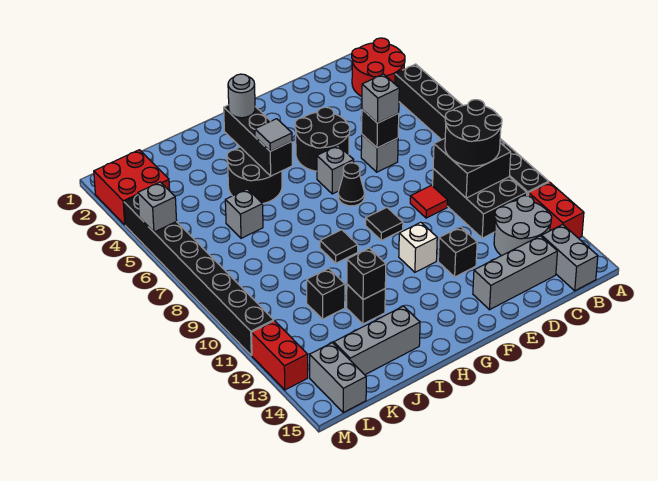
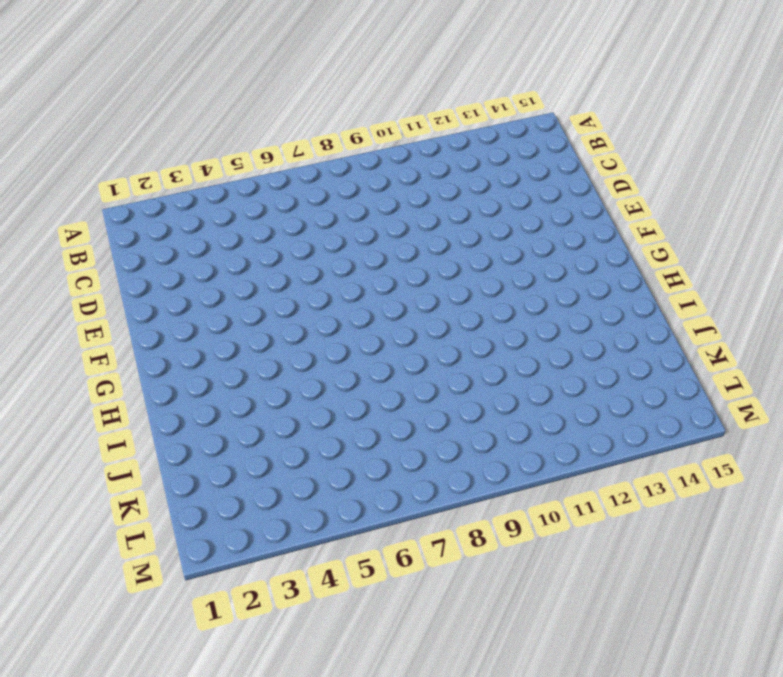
none -> red round brick A2:B3 level 1
none -> black brick A4:A11 level 1
none -> red brick A12:A13 level 1
none -> black brick B9:C11 level 1

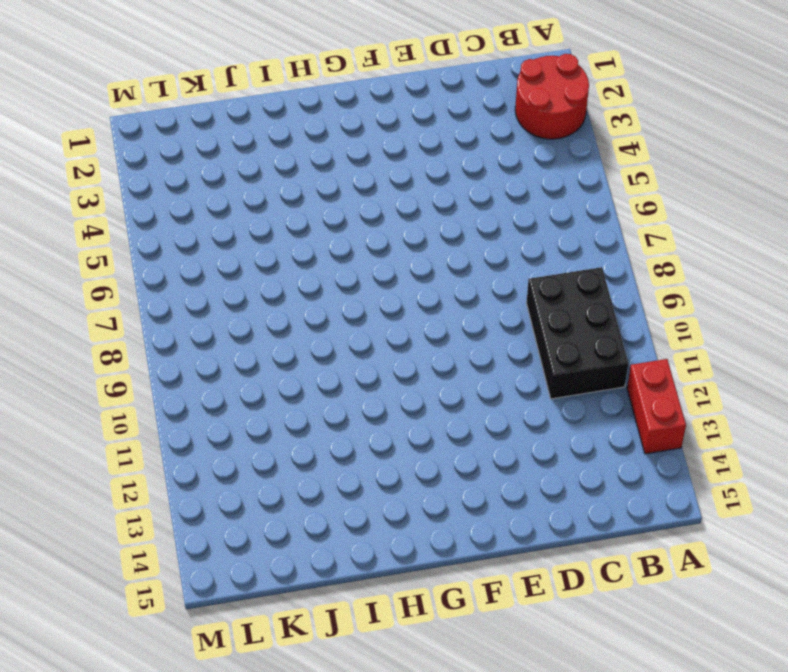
none -> black brick A4:A11 level 1
none -> grey round brick B12:C13 level 1
none -> grey brick B14:B15 level 1
none -> grey brick C14:E14 level 1

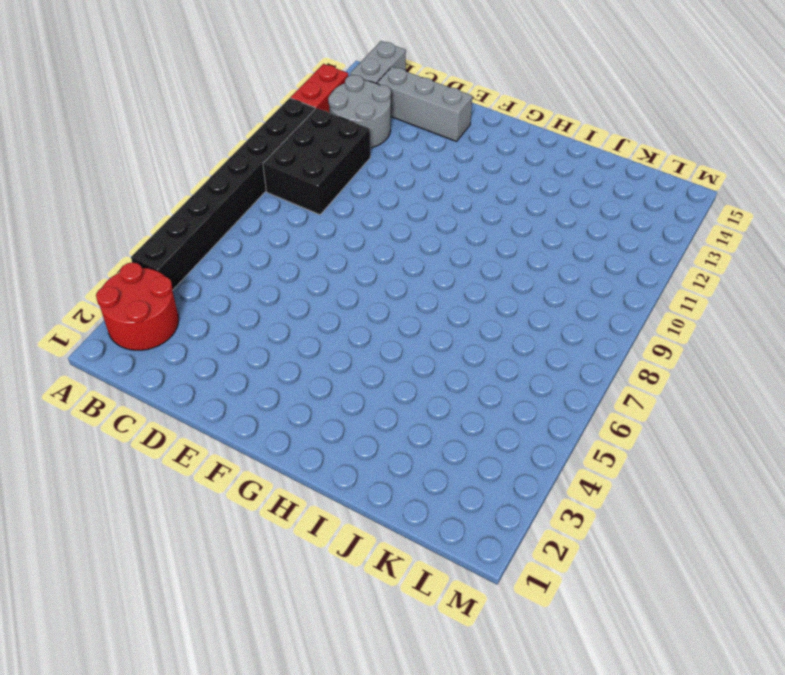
none -> grey brick D6 level 1
none -> red tile D9 level 1
none -> black round brick E4:F5 level 1
none -> black brick E12 level 1

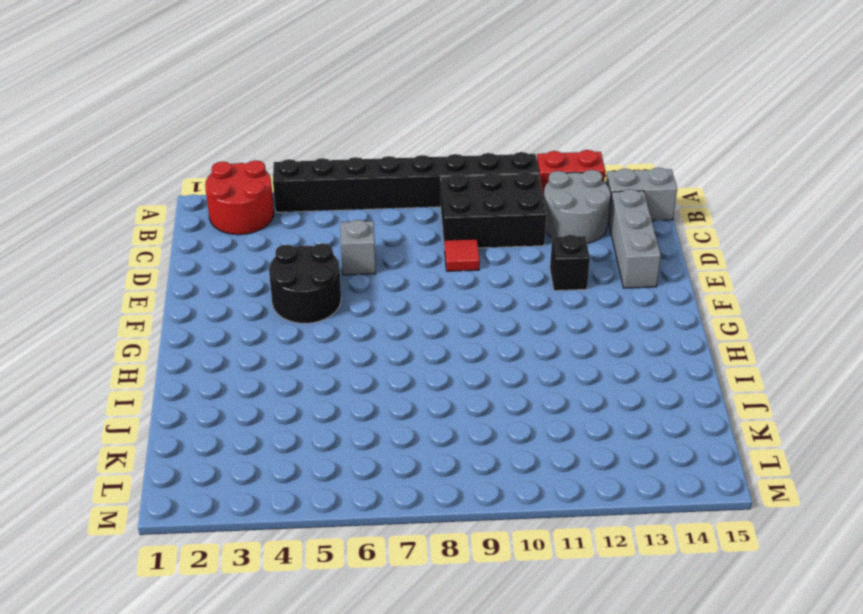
none -> grey brick F6 level 1
none -> black cone F7 level 1
none -> black tile F9 level 1
none -> white brick F11 level 1

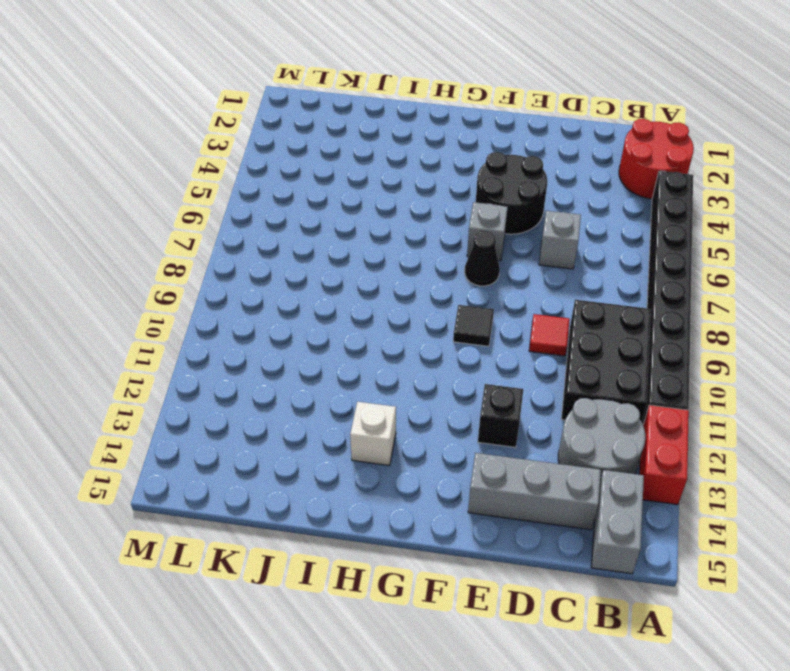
white brick H13 level 1 -> white brick F11 level 1
none -> black round brick H4:I5 level 1
none -> black tile H9 level 1
none -> black brick I12 level 1
none -> grey brick I14:K14 level 1

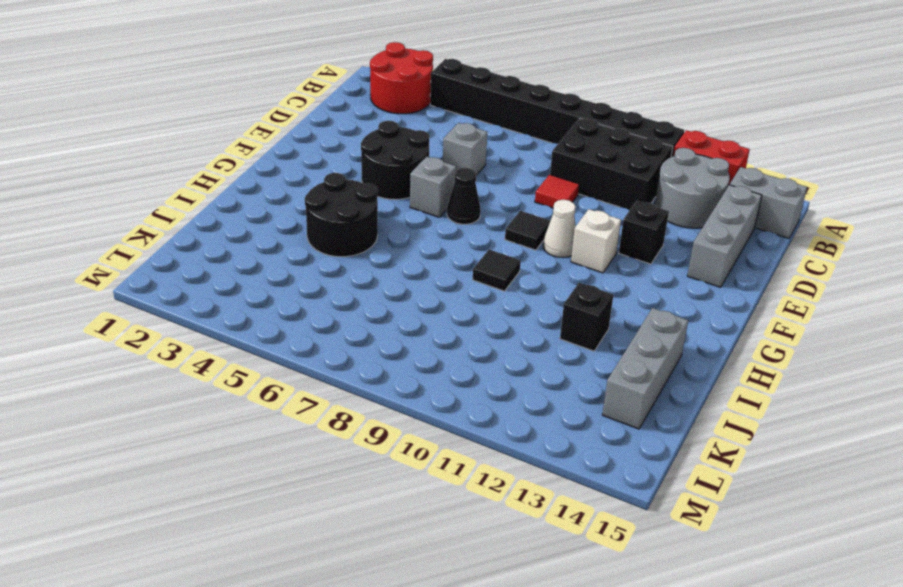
white cone F10 level 1 -> none
none -> grey brick J6 level 1
none -> black brick J11 level 1
none -> red brick L2:M3 level 1
none -> grey brick L14:L15 level 1

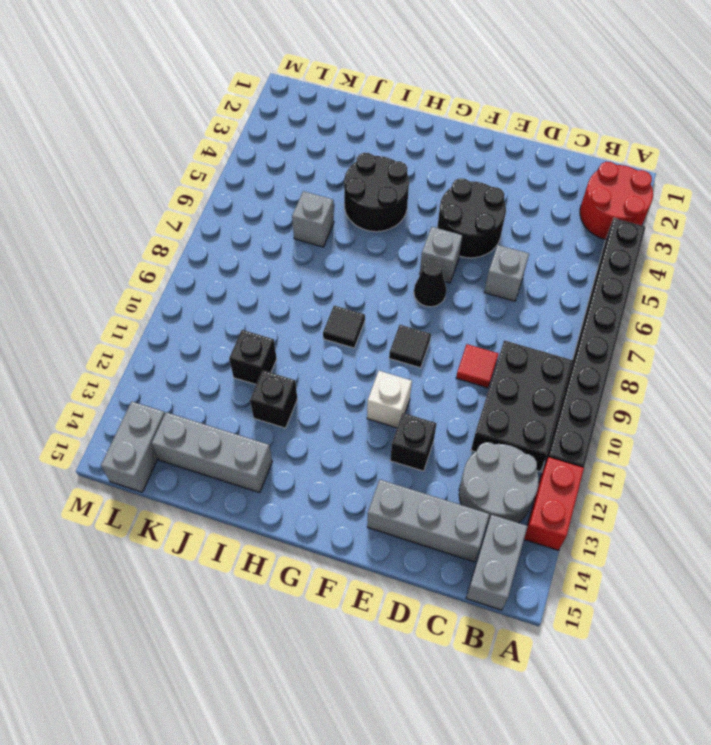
none -> red brick L2:M3 level 1
none -> black brick M4:M11 level 1
none -> red brick M12:M13 level 1
none -> black brick B9:C10 level 2

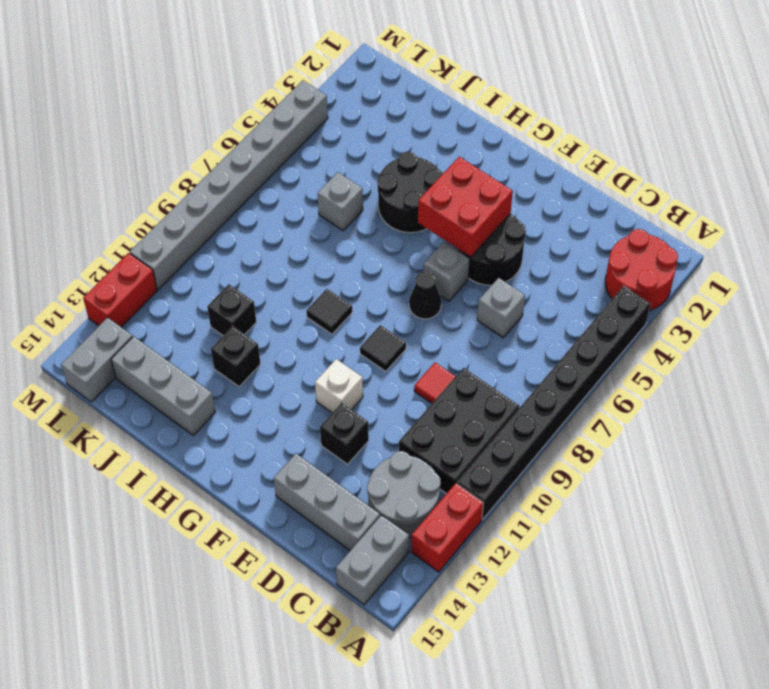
red brick F4:G5 level 2 -> red brick L2:M3 level 1
grey brick M4:M11 level 1 -> black brick M4:M11 level 1
none -> black brick B9:C10 level 2
none -> black brick D6 level 2
none -> black brick H3:H5 level 2
none -> black brick I12 level 2

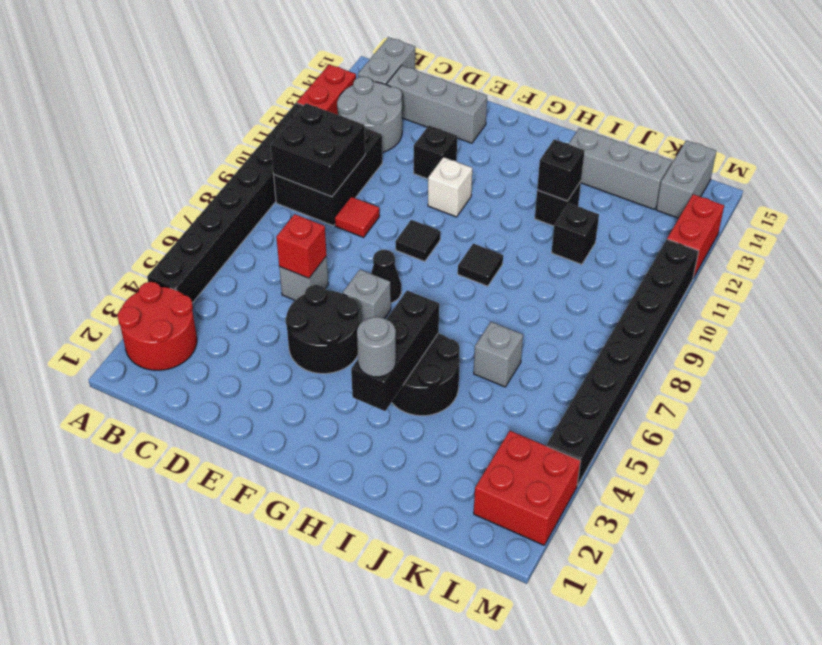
red brick D6 level 2 -> black brick D6 level 2
none -> grey brick M5 level 2
none -> black round brick B9:C10 level 3
none -> grey brick D6 level 3
none -> grey tile H5 level 3

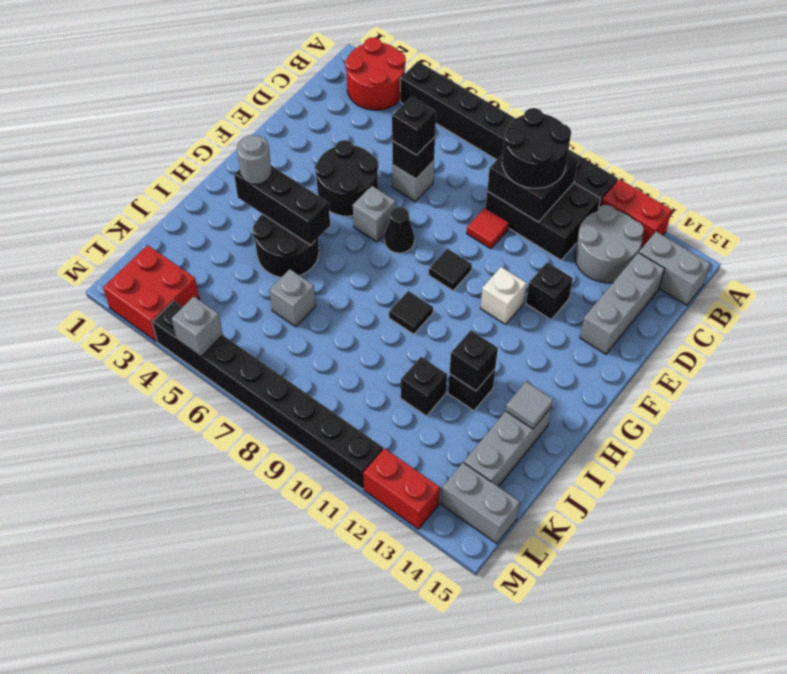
black brick D6 level 3 -> grey brick D6 level 3
grey tile I14 level 2 -> grey tile H5 level 3

